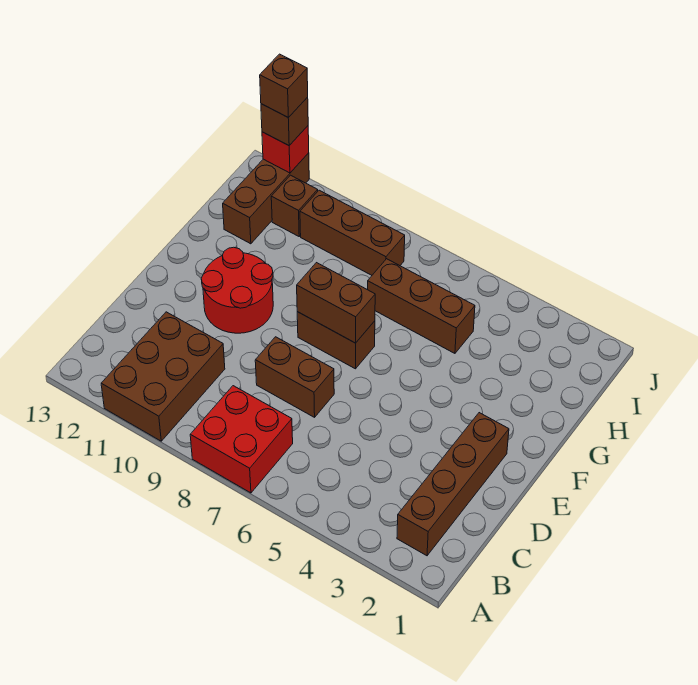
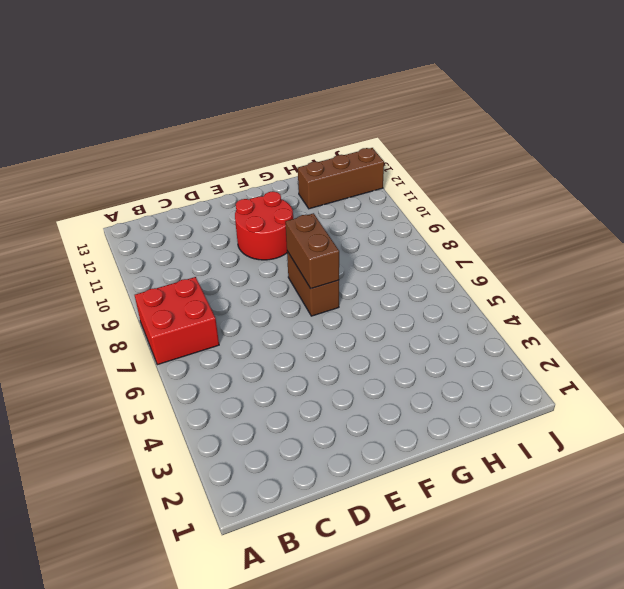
none -> brown brick A10:C11 level 1
none -> brown brick B2:E2 level 1
none -> brown brick D7:D8 level 1

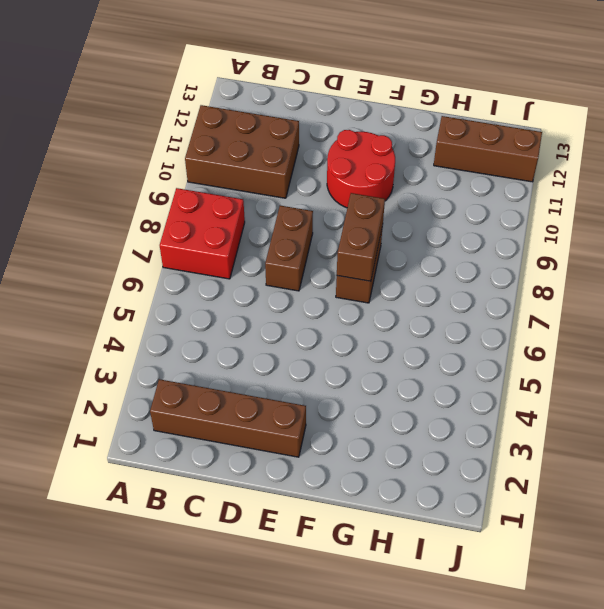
none -> brown brick H5:H7 level 1
none -> brown brick I8:I10 level 1
none -> brown brick I11 level 1

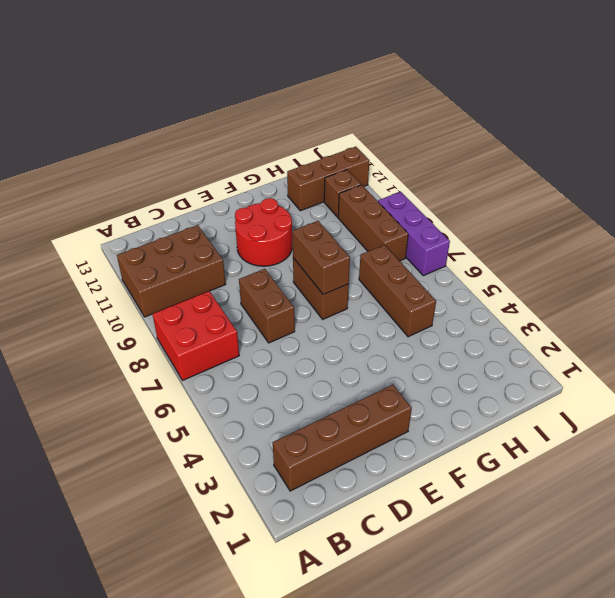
purple brick J7:J9 level 1 -> none
none -> red brick J12 level 2
none -> brown brick J12 level 3
none -> brown brick J12 level 4

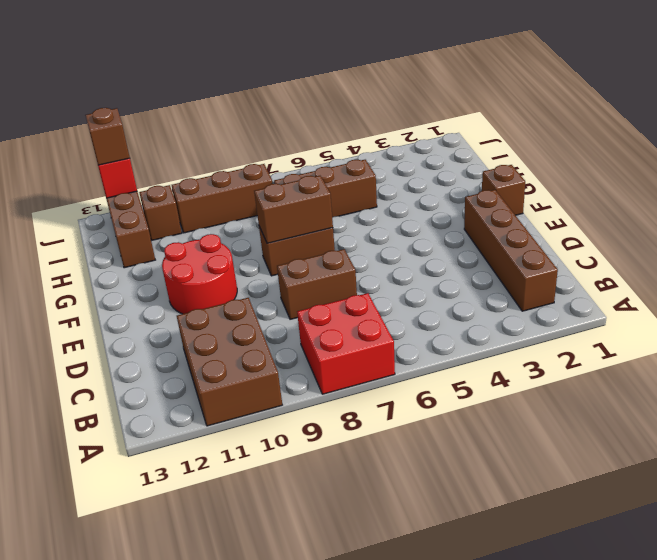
brown brick F1 level 1 -> brown brick J12 level 4

